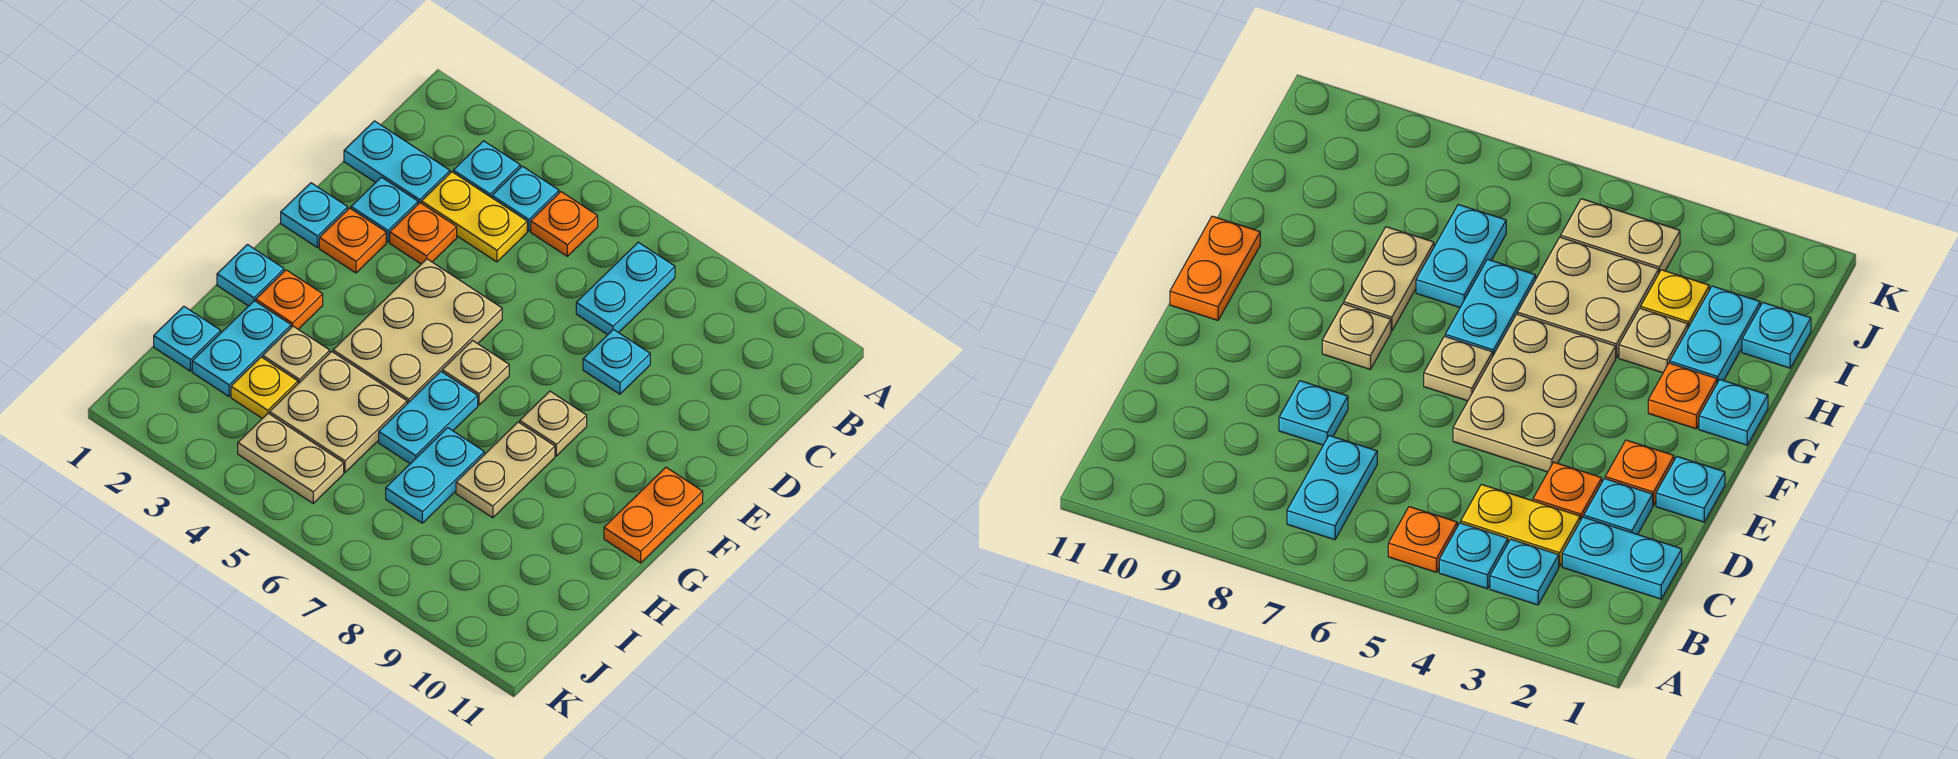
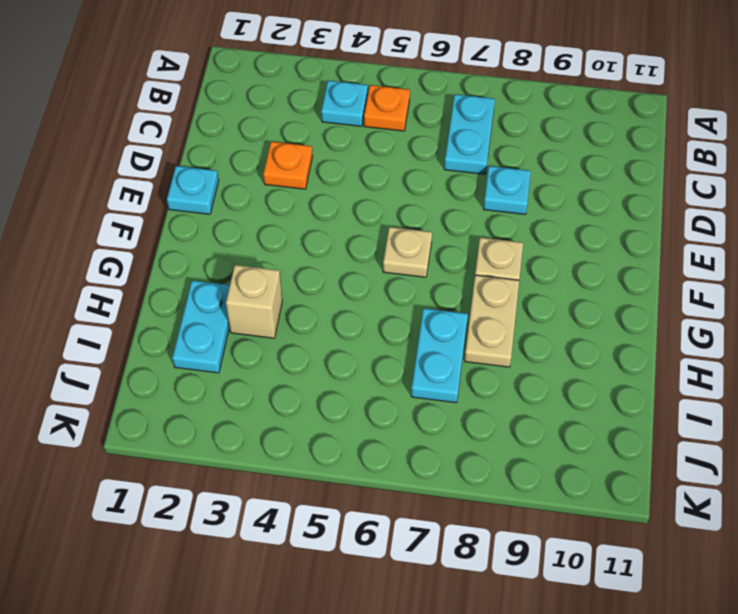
tan brick H3 level 1 -> tan plate H3 level 1
none -> cyan plate B3 level 1
none -> cyan plate C1:C2 level 1
none -> yellow plate C3:C4 level 1

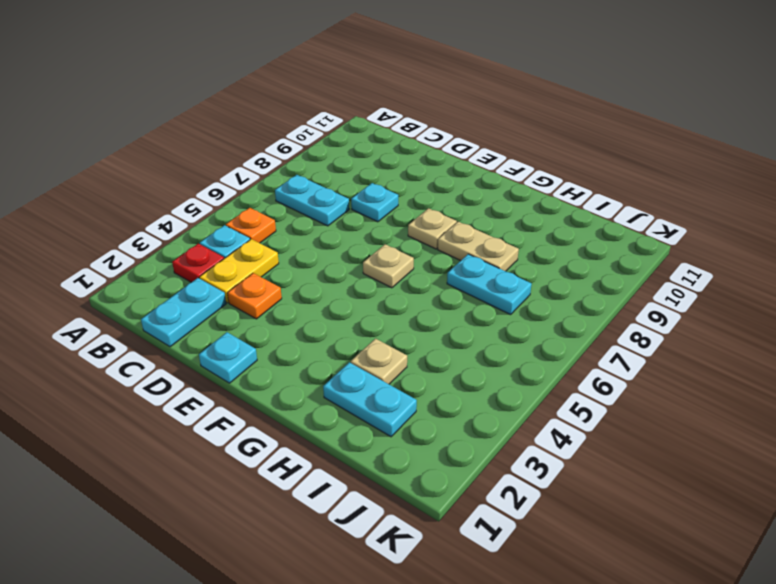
red plate B3 level 1 -> cyan plate B3 level 1
none -> cyan plate D2 level 1
none -> orange plate E2 level 1
none -> tan plate E4:G5 level 1

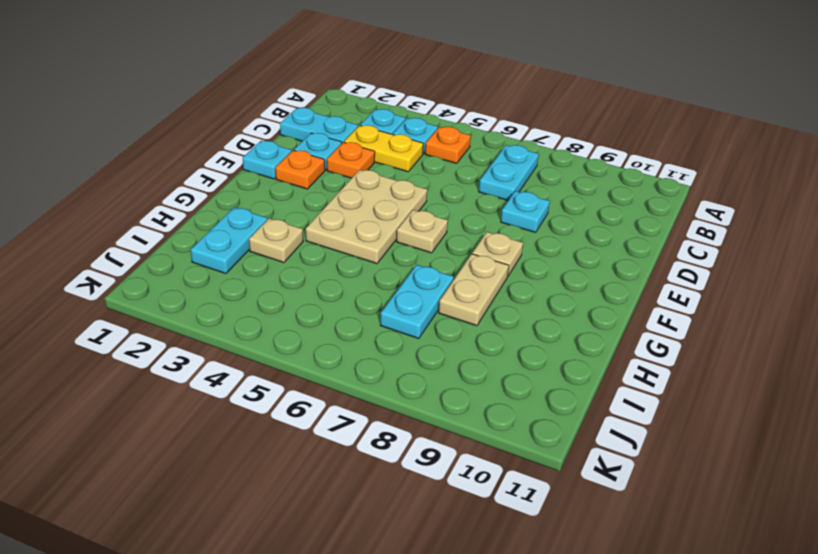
none -> orange plate F11:G11 level 1
none -> cyan plate G1 level 1
none -> orange plate G2 level 1

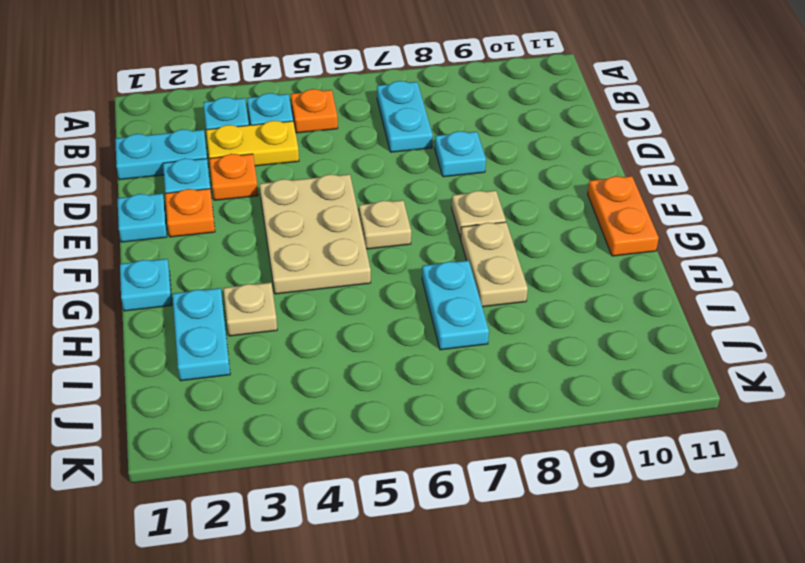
none -> orange plate G2 level 1
none -> cyan plate G6:H6 level 1
none -> tan plate H4:I5 level 1

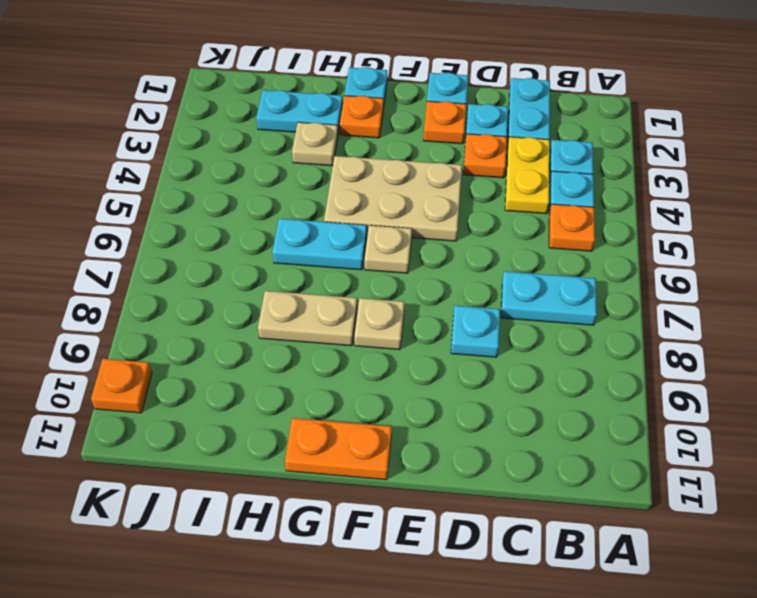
orange plate K10 level 1 -> none
none -> tan plate H4:I5 level 1
none -> cyan plate H7:I7 level 1
none -> cyan plate I1 level 1

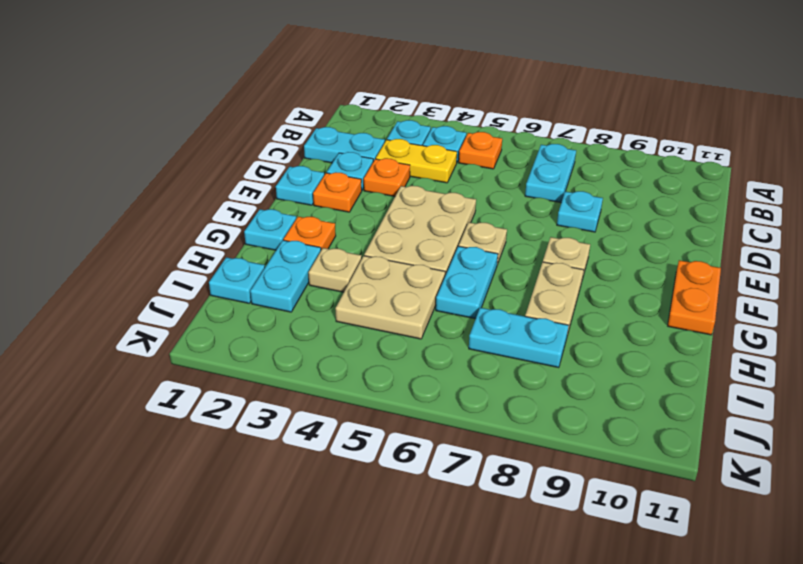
cyan plate I7:I8 level 1 -> cyan plate H7:I7 level 1
none -> yellow plate I3 level 1
none -> tan plate J4:J5 level 1

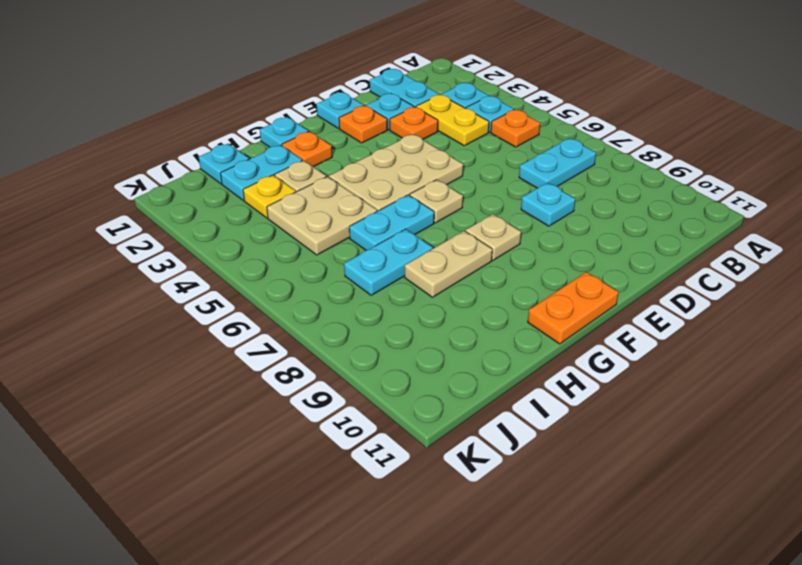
none -> tan plate J4:J5 level 1

